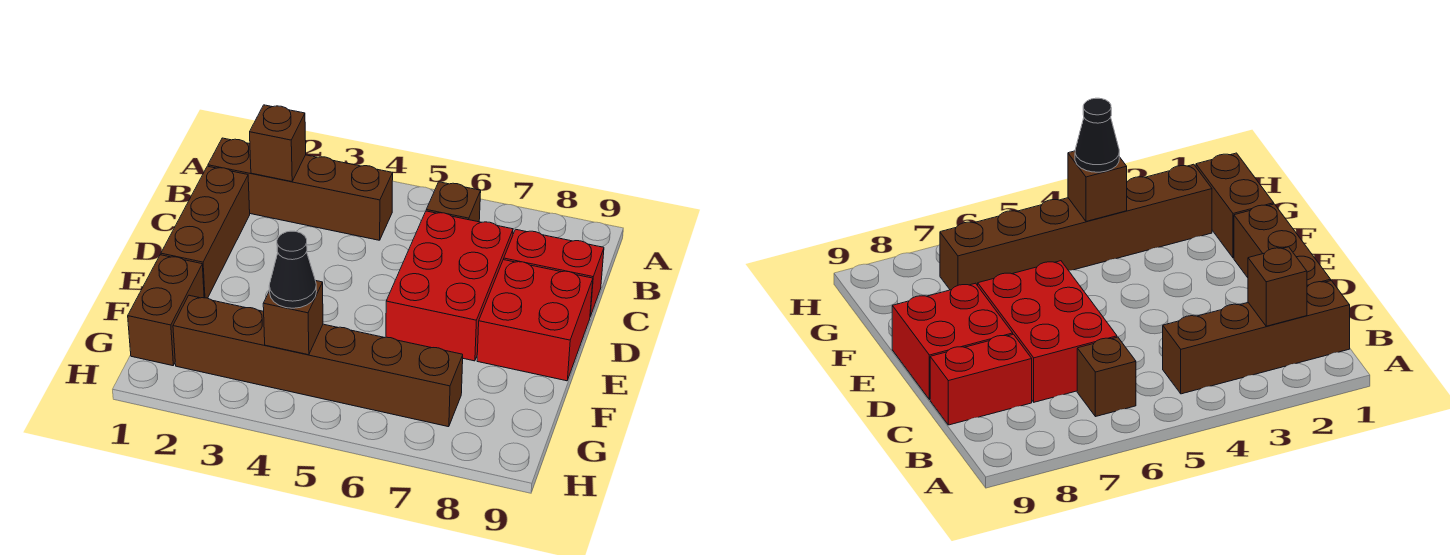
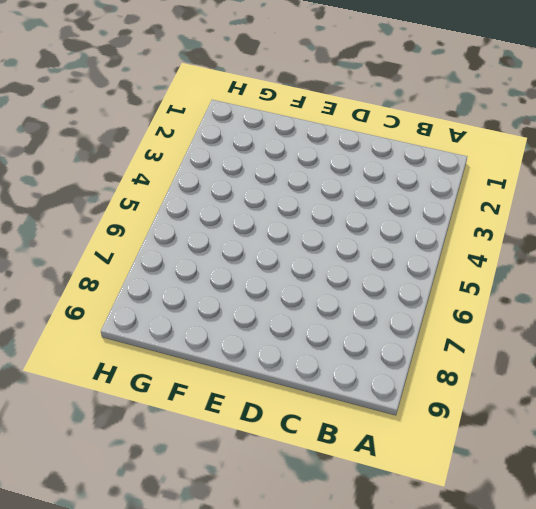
none -> brown brick B1:B4 level 1
none -> brown brick B6 level 1

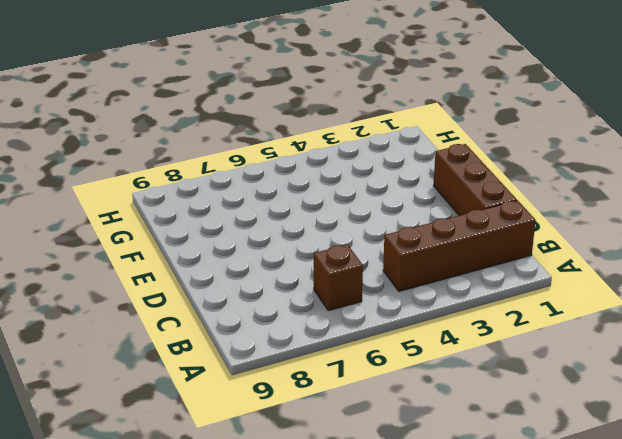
none -> red brick C6:E7 level 1
none -> red brick C8:C9 level 1

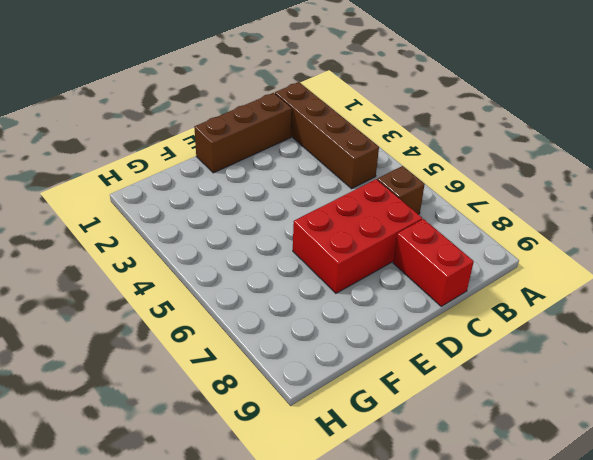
none -> red brick D8:E9 level 1
none -> brown brick F1:G1 level 1

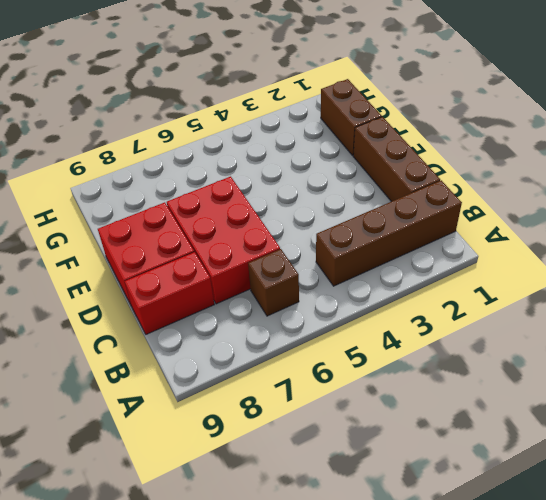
none -> brown brick G2:G7 level 1
none -> brown brick B2 level 2

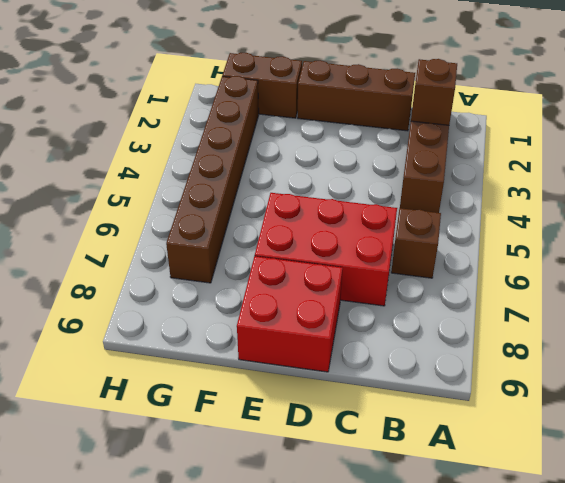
none -> red brick C8:C9 level 1
none -> brown brick G4 level 2

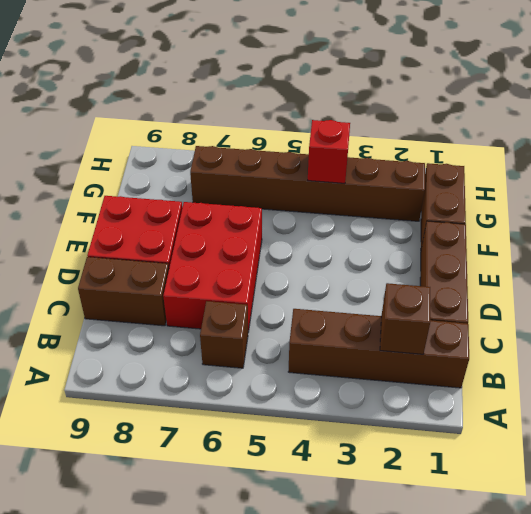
brown brick C8:C9 level 1 -> red brick C8:C9 level 1
red brick G4 level 2 -> brown brick G4 level 2
none -> black cone G4 level 3

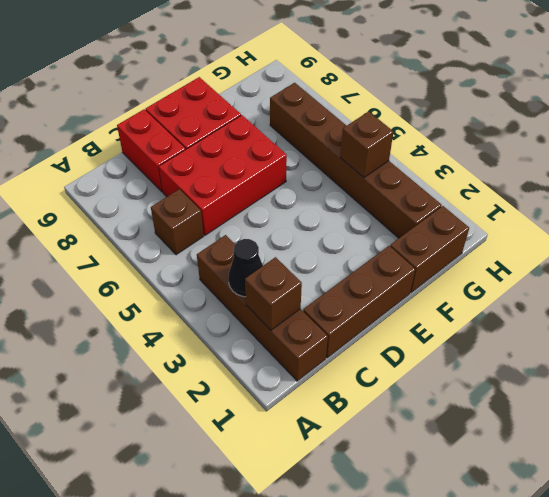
black cone B3 level 2 -> black cone G4 level 3

